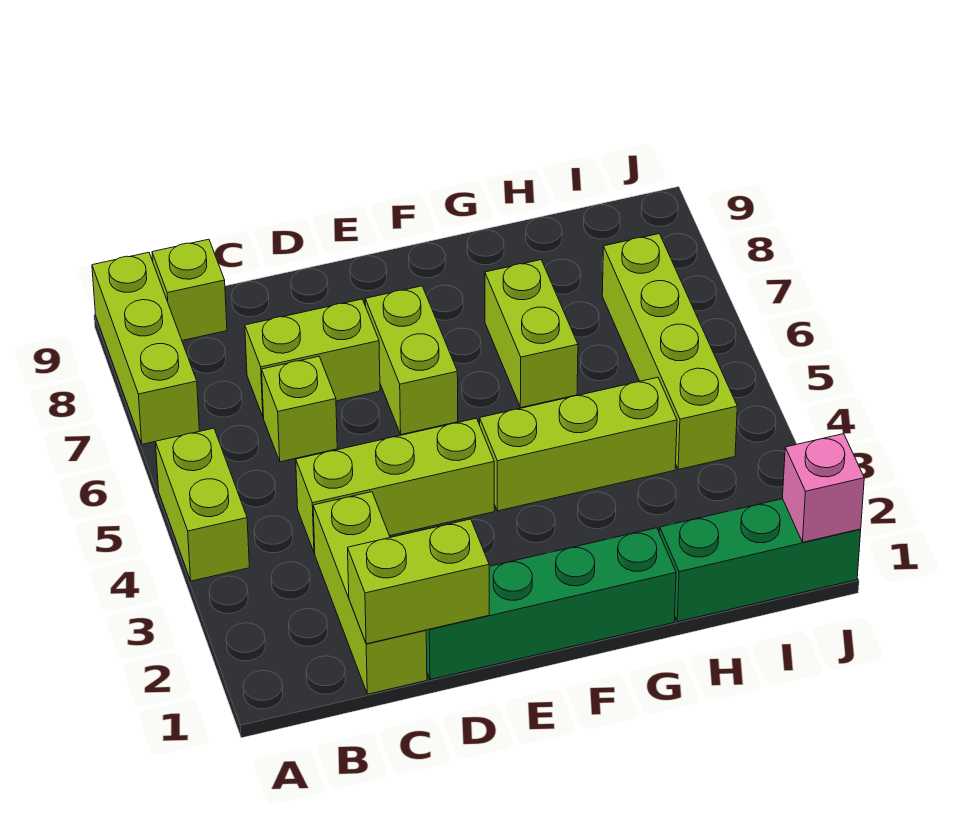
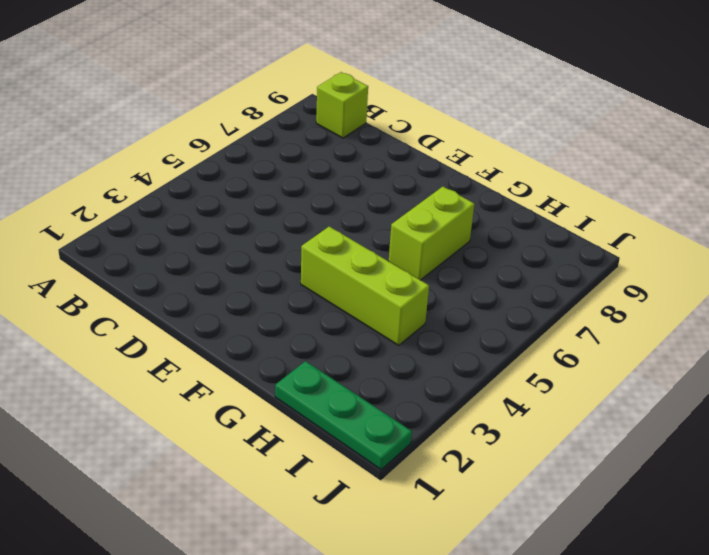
green plate H1:J1 level 1 -> green brick H1:J1 level 1
none -> lime brick A4:A5 level 1
none -> lime brick A7:A9 level 1
none -> lime brick C1:C3 level 1

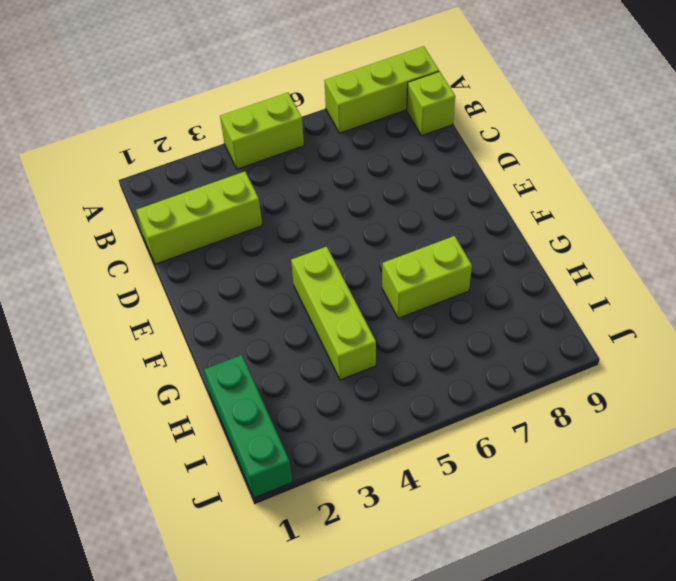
none -> lime brick C4:E4 level 1
none -> lime brick C6 level 1
none -> lime brick C7:D7 level 1

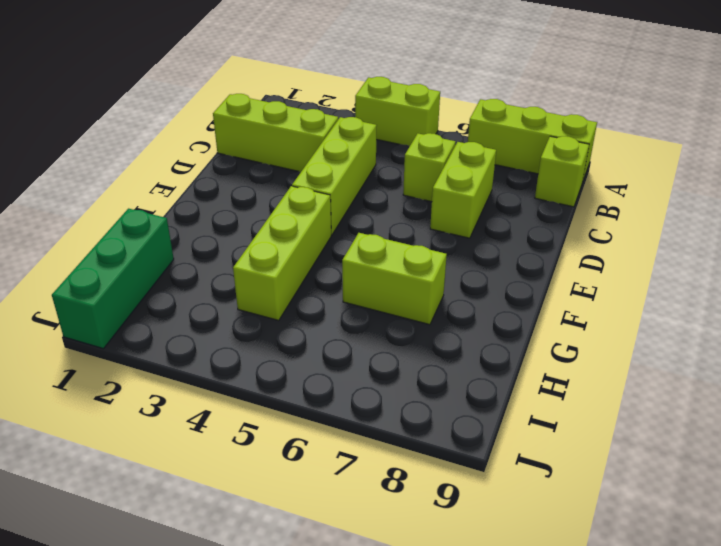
none -> green brick D1:G1 level 1
none -> lime brick E6:E7 level 1
none -> lime brick I4:I7 level 1

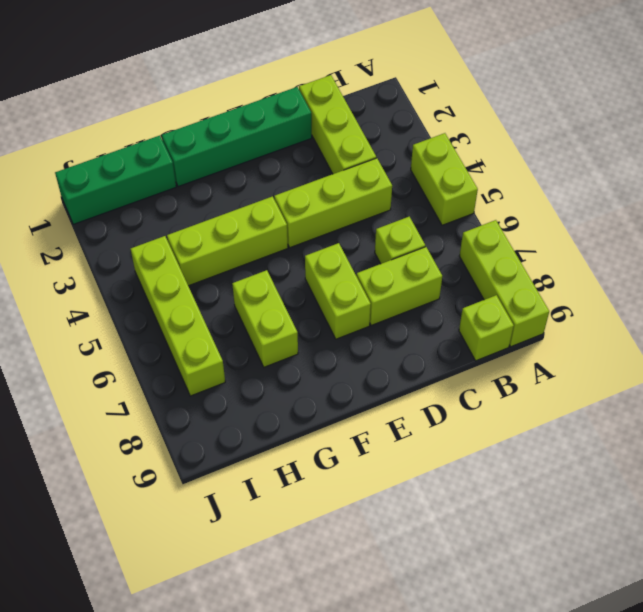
none -> lime brick C1:D1 level 2
none -> pink brick J1 level 2

